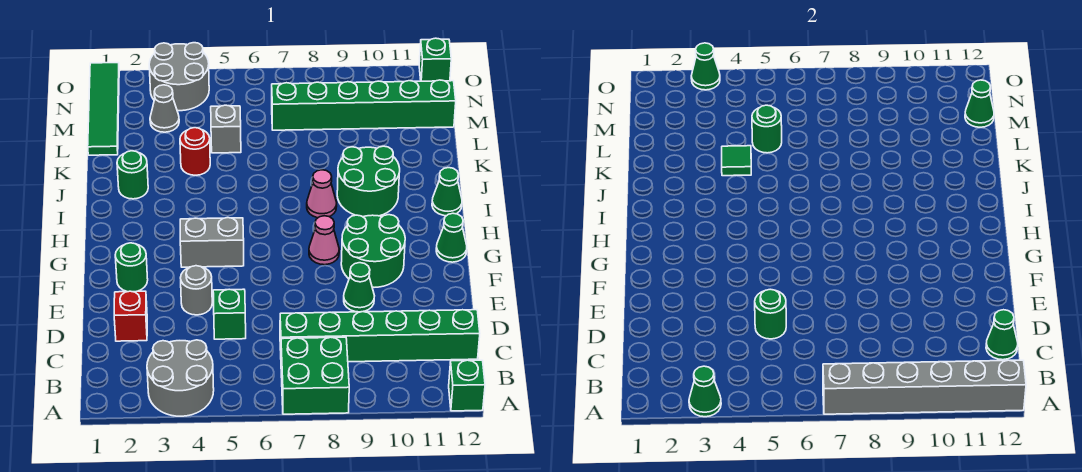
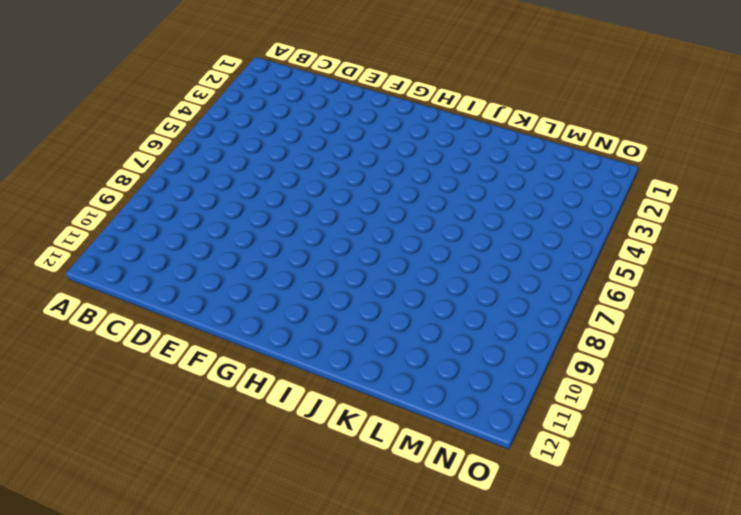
none -> grey round brick A3:B4 level 1
none -> green brick A7:B8 level 1
none -> green brick A12 level 1
none -> green brick C7:C12 level 1

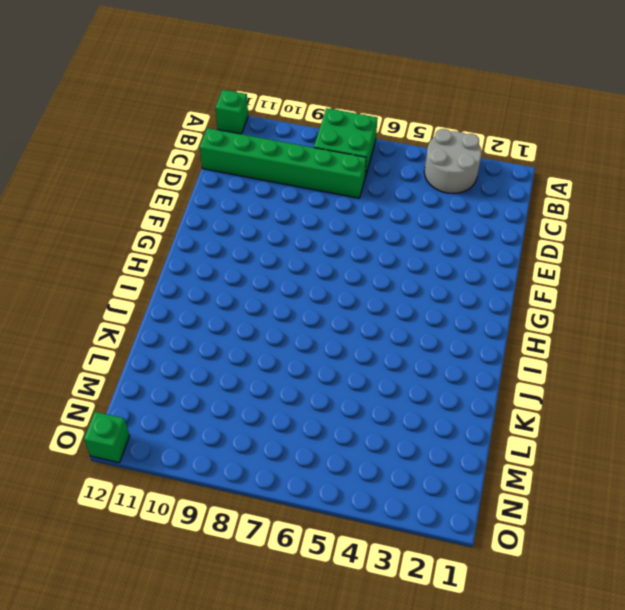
none -> red brick D2 level 1
none -> green brick D5 level 1
none -> grey round brick E4 level 1
none -> green cone E9 level 1

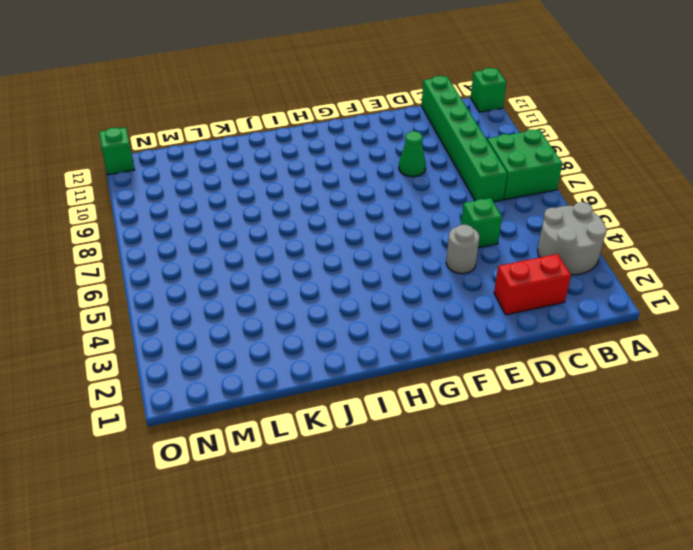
red brick C2:D2 level 1 -> red brick D2 level 1
none -> green round brick F2 level 1
none -> green round brick F9:G10 level 1
none -> grey brick G4:G5 level 1
none -> pink cone G8 level 1

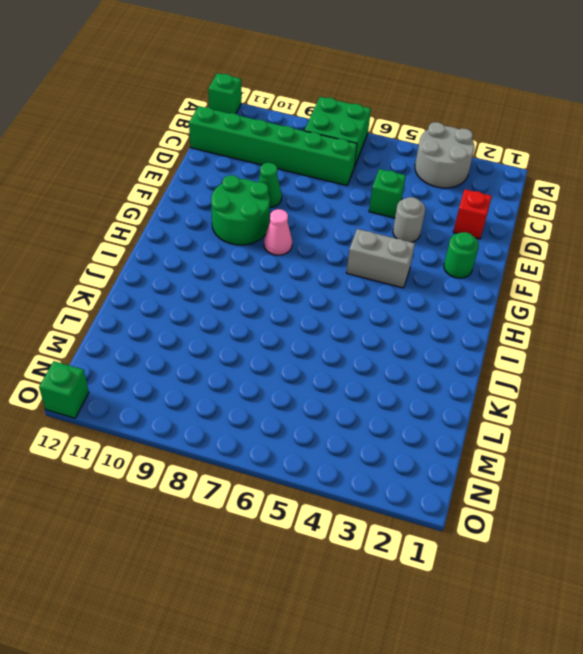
none -> green cone G12 level 1
none -> pink cone I8 level 1
none -> green round brick I9:J10 level 1
none -> green cone I12 level 1

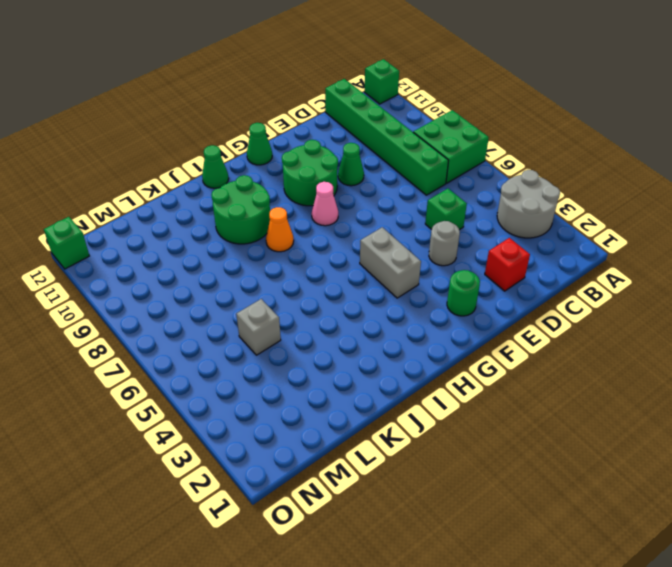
orange cone I8 level 1 -> pink cone I8 level 1
none -> green round brick J2 level 1
none -> red round brick K4 level 1
none -> green tile L1:O1 level 1
none -> grey cone M3 level 1

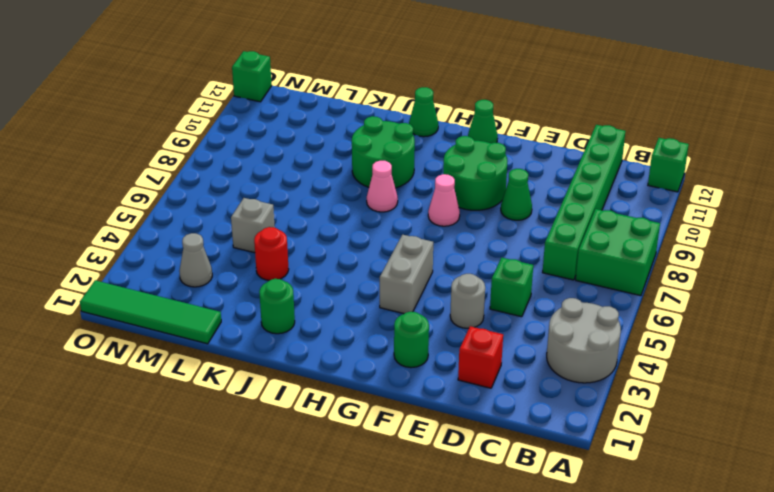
none -> green brick M7:M12 level 1
none -> grey round brick N3:O4 level 1
none -> green cone A3 level 2
none -> grey brick A7:A12 level 2

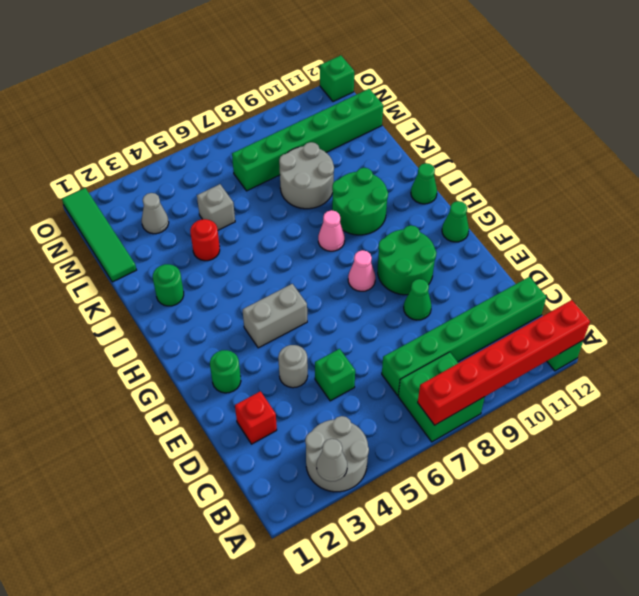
grey cone A3 level 2 -> green cone A3 level 2
red brick A7:A12 level 2 -> grey brick A7:A12 level 2
grey round brick K8:L9 level 1 -> grey round brick N3:O4 level 1
none -> green cone C12 level 2
none -> green round brick D5 level 2
none -> green tile K4 level 2
none -> green round brick L5 level 2

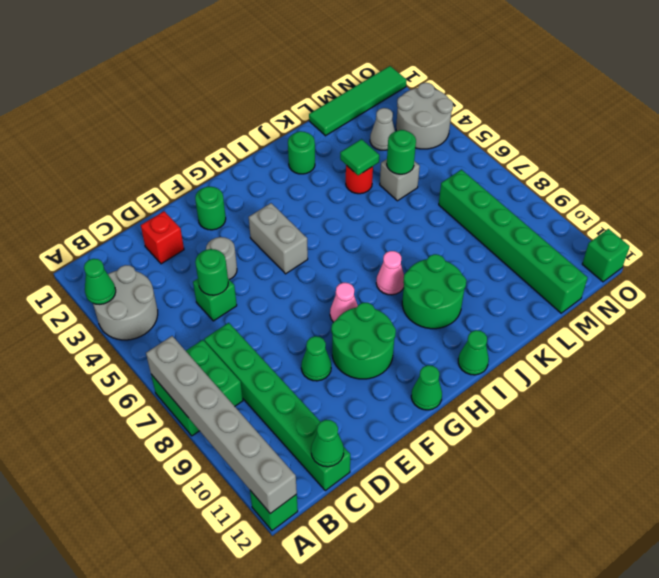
none -> green cone M12 level 2
none -> green cone O3 level 2

